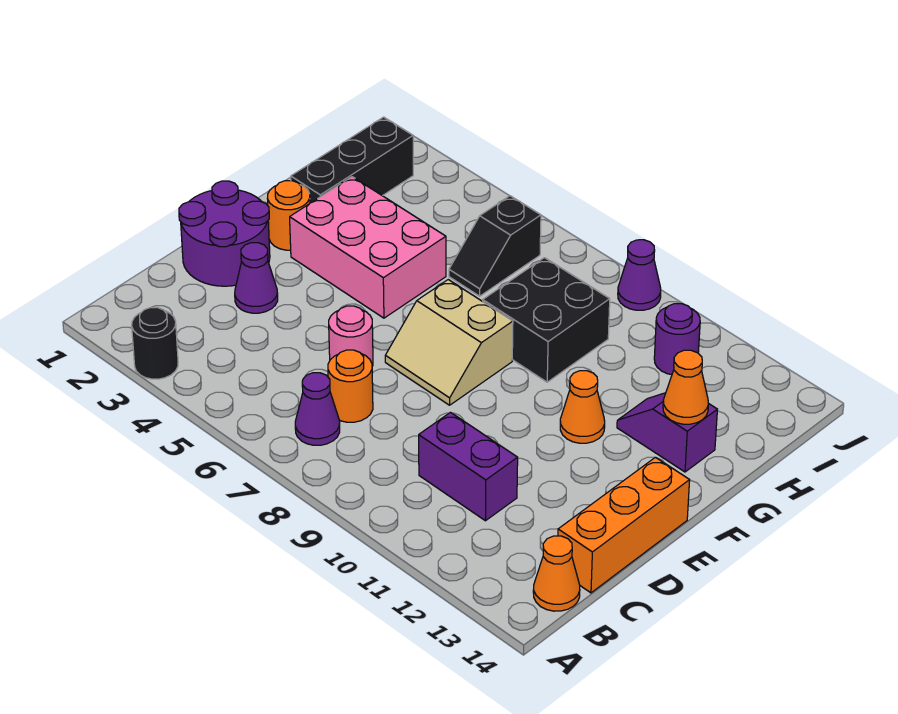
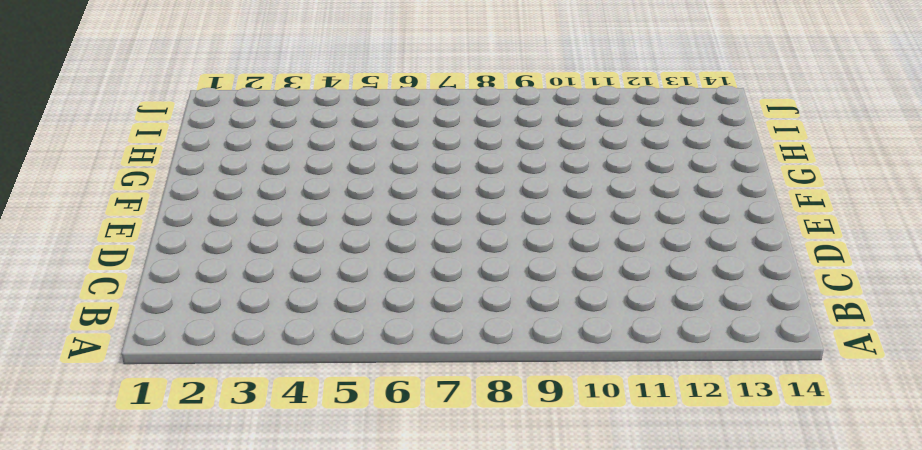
none -> black round brick A3 level 1
none -> purple cone B7 level 1
none -> orange cone B14 level 1

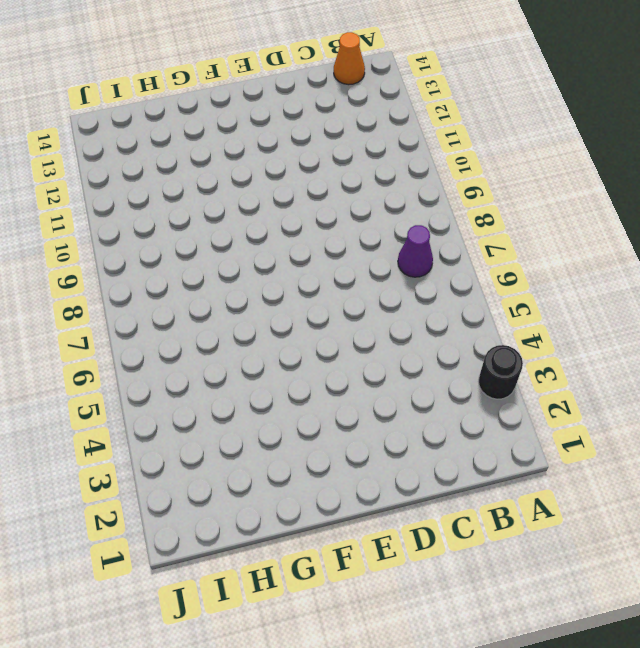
none -> orange round brick C7 level 1
none -> purple brick C10:C11 level 1
none -> orange brick C14:E14 level 1

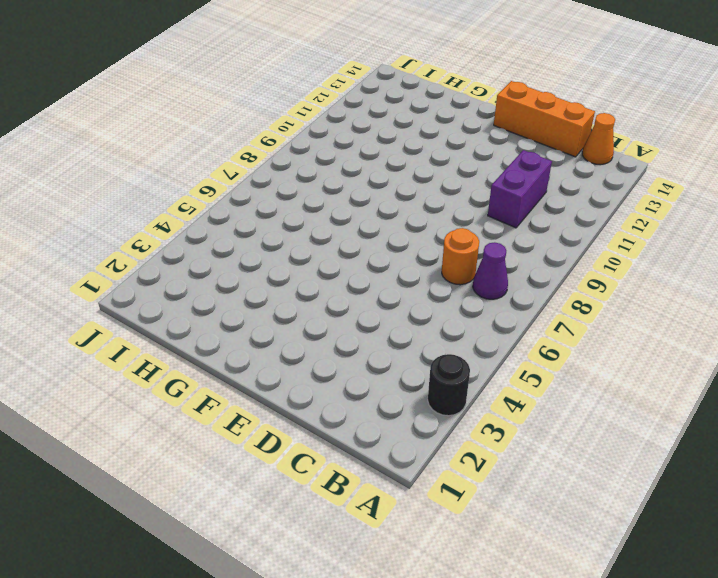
none -> purple round brick D1:E2 level 1
none -> purple cone D3 level 1
none -> pink round brick D6 level 1

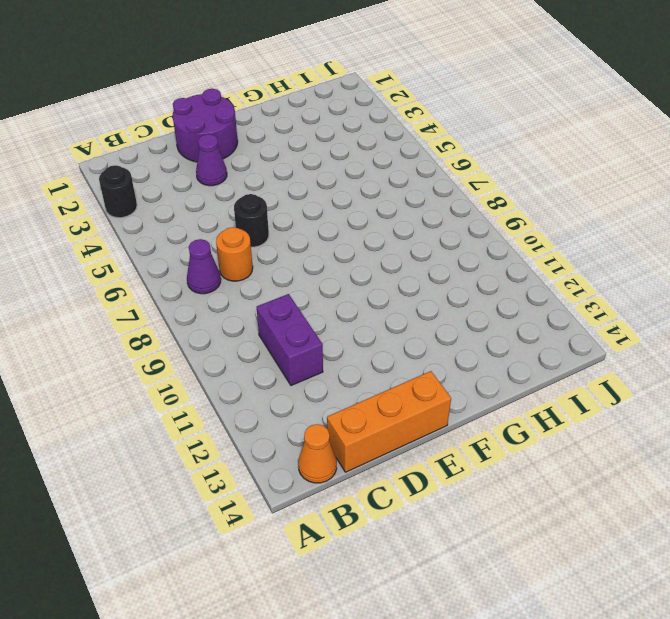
black round brick D6 level 1 -> pink round brick D6 level 1
none -> tan slope E7:F8 level 1 top F
none -> orange round brick F2 level 1
none -> pink brick F3:G5 level 1

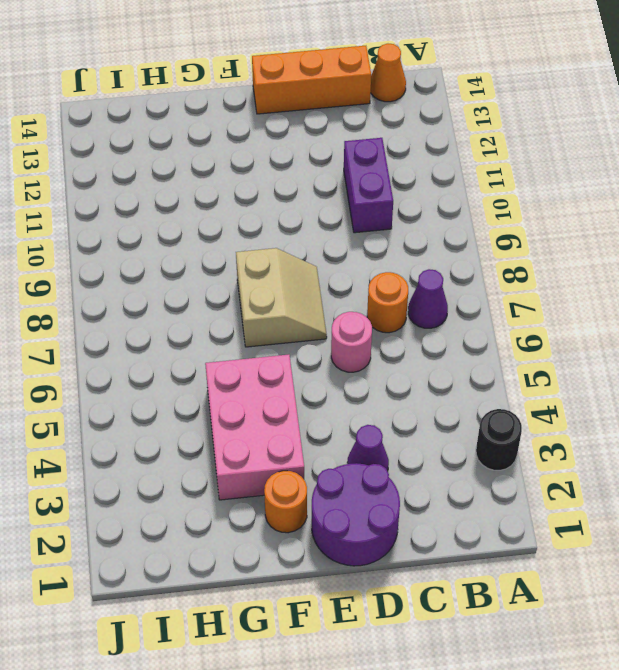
none -> orange cone F11 level 1
none -> black brick G2:I2 level 1
none -> black brick G8:H9 level 1

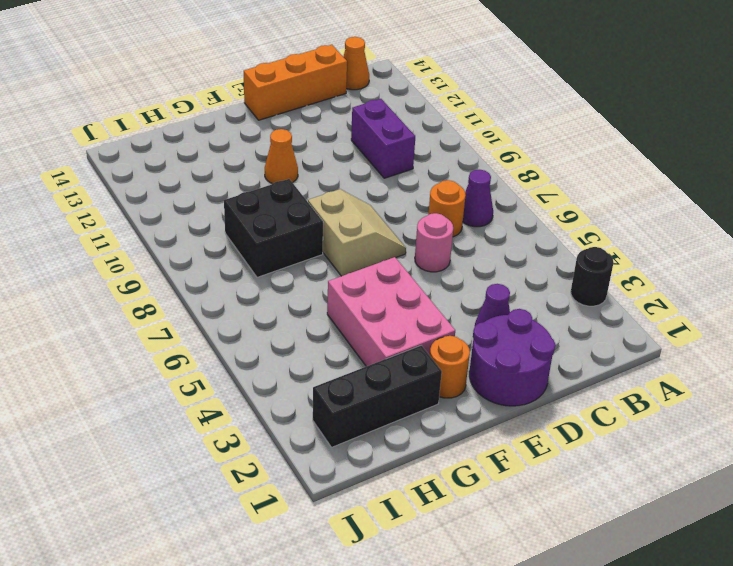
none -> purple slope G12:G13 level 1 top 13
none -> black slope H6:I6 level 1 top I
none -> purple round brick I11 level 1

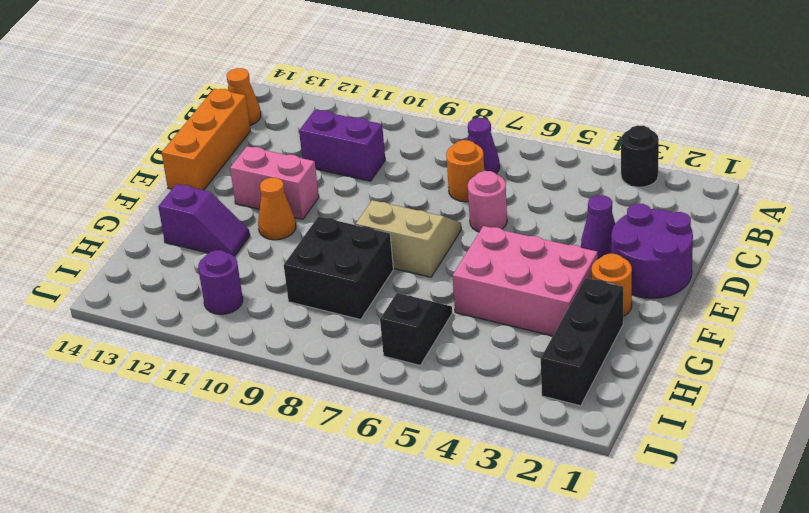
pink brick E11:E12 level 1 -> none
none -> purple cone J9 level 1
none -> orange cone G13 level 2

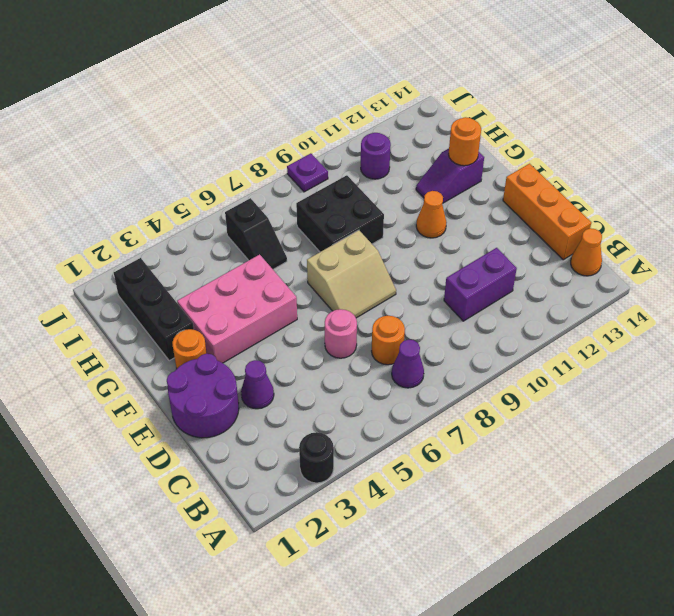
orange round brick G13 level 2 -> orange cone G13 level 2
purple plate J9 level 1 -> purple cone J9 level 1

